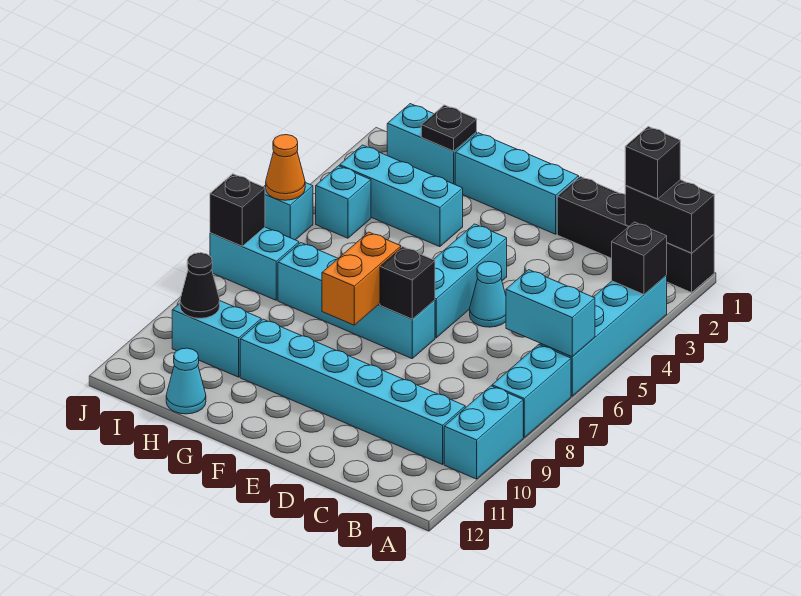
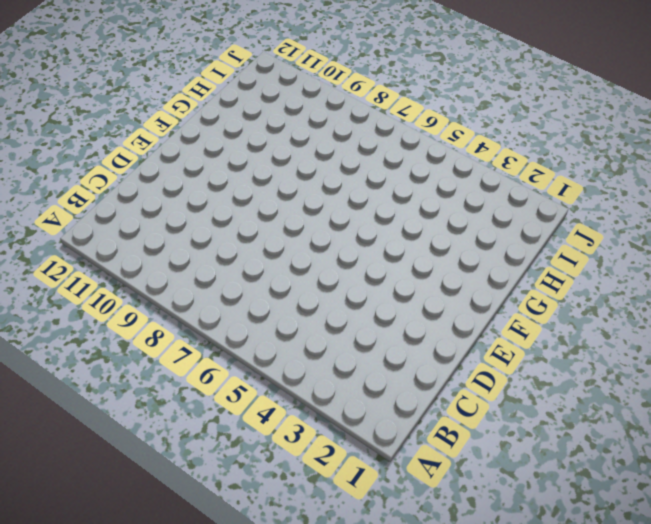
none -> black brick A1:D1 level 1
none -> cyan brick A3:A6 level 1
none -> cyan brick A7:A8 level 1

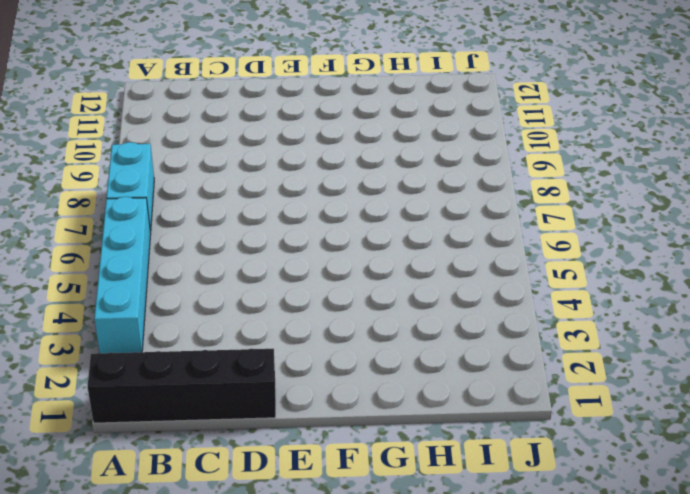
none -> cyan brick A9:A10 level 1
none -> cyan brick B10:G10 level 1
none -> cyan cone D5 level 1

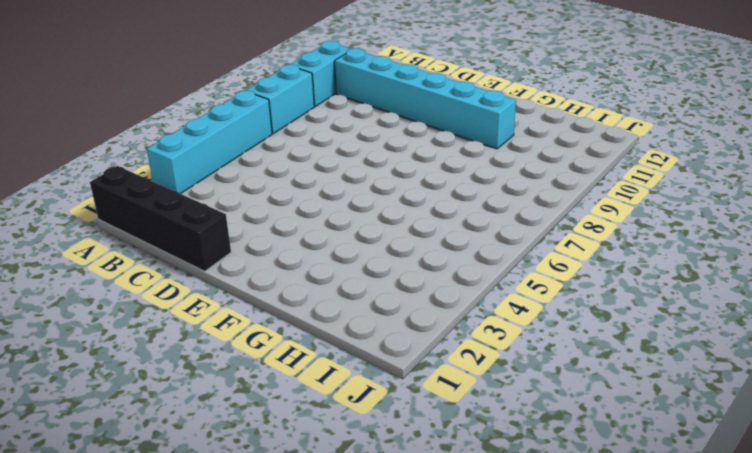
none -> cyan cone D5 level 1
none -> cyan brick E1:G1 level 1
none -> cyan brick E4:E6 level 1

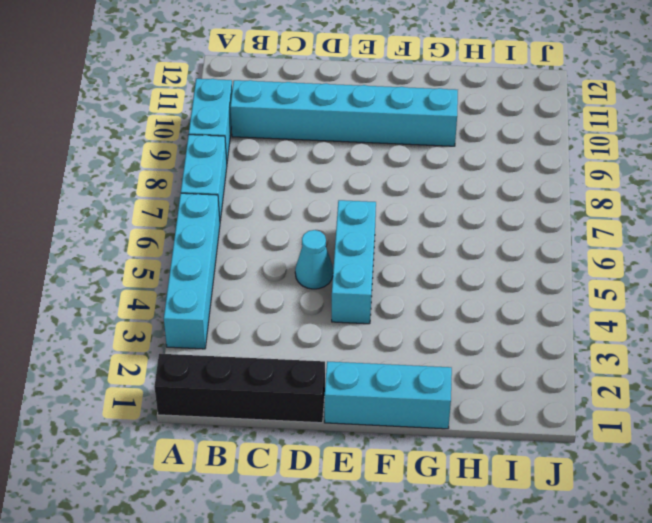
none -> cyan brick E7:H7 level 1
none -> cyan brick G3:I3 level 1
none -> cyan brick H1:I1 level 1

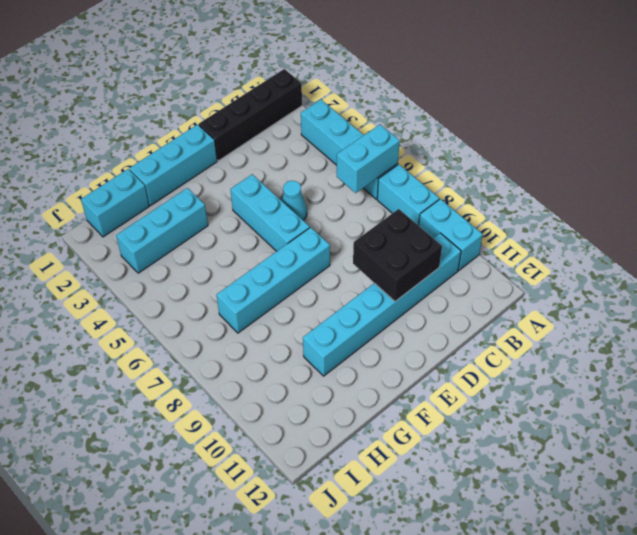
black brick C9:D10 level 2 -> none
none -> cyan brick H10:I10 level 1
none -> cyan cone H12 level 1
none -> cyan brick I4 level 1

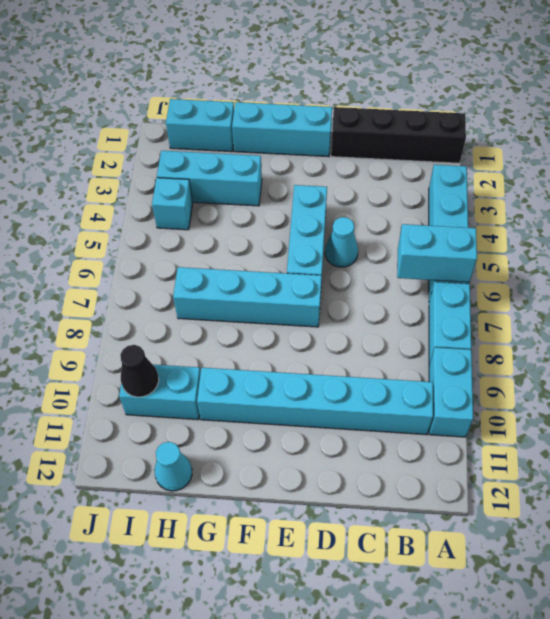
none -> cyan brick I7:J7 level 1
none -> cyan brick J5 level 1
none -> black brick A1:B1 level 2

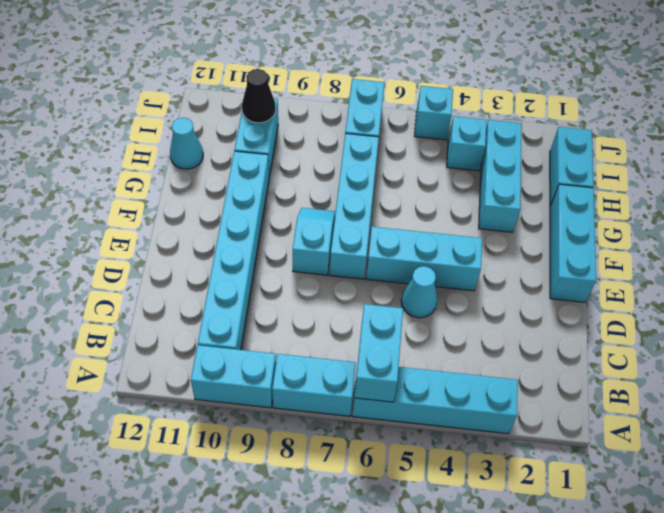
cyan slope E8:F8 level 1 top E -> none
none -> black brick A1:D1 level 1
none -> black brick A1:B1 level 2
none -> black brick A3 level 2

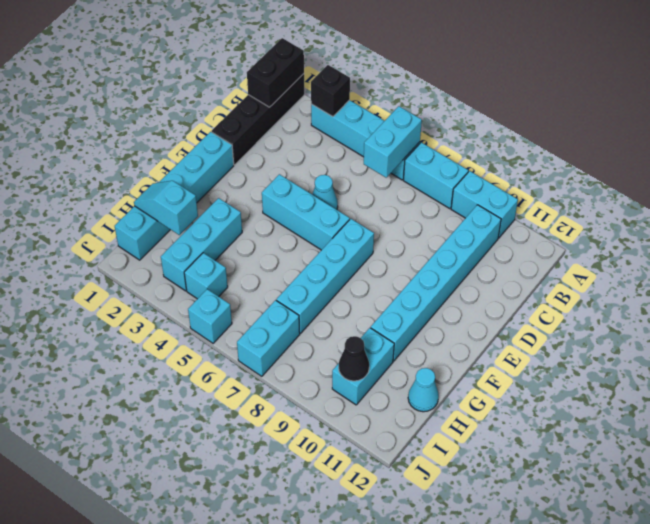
cyan slope H1:H2 level 2 top 2 -> black plate H1 level 2
none -> black brick E7 level 2
none -> orange brick F7:F8 level 2
none -> orange cone J5 level 2

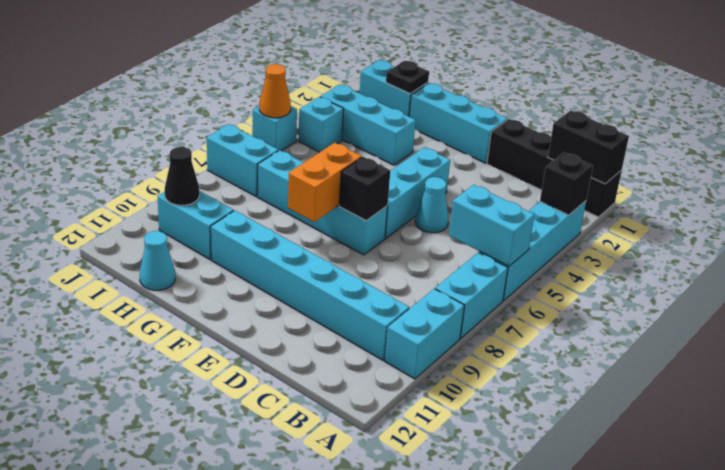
none -> black brick J7 level 2
none -> black brick B1 level 3

